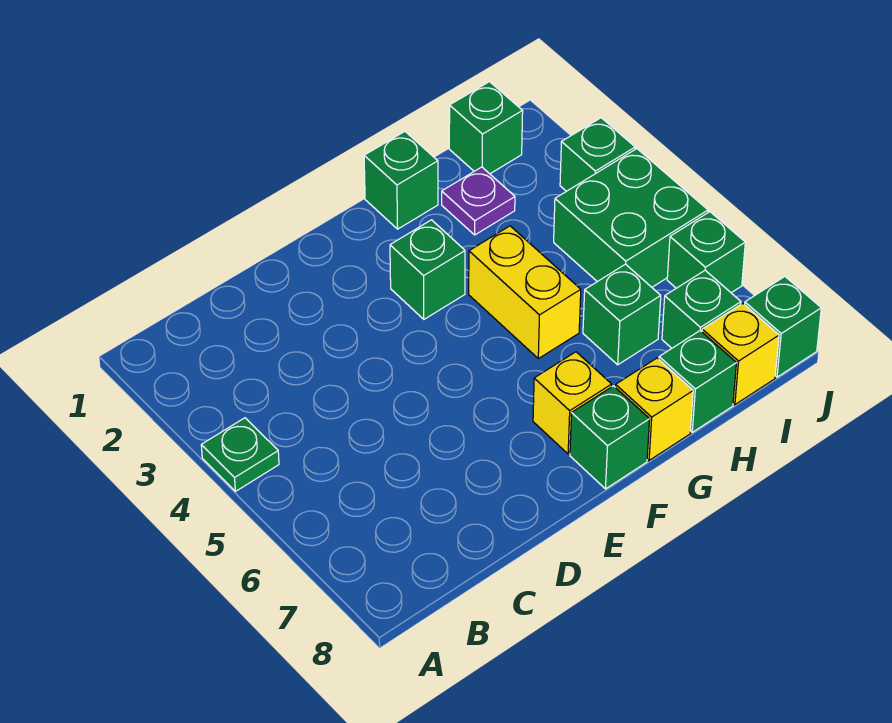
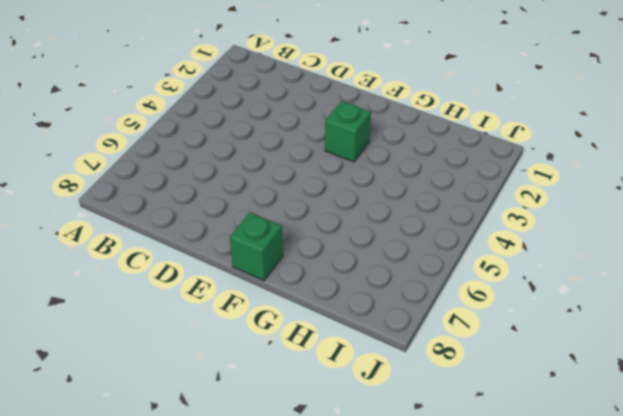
none -> green plate A4 level 1
none -> yellow brick F7 level 1
none -> green brick G1 level 1

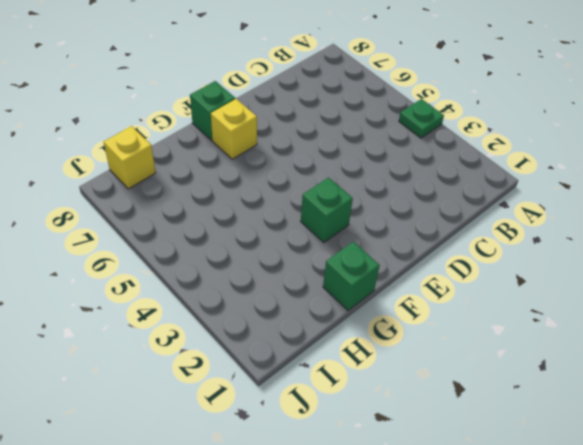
none -> yellow brick G4:G5 level 1
none -> yellow brick G8 level 1
none -> purple plate H2 level 1

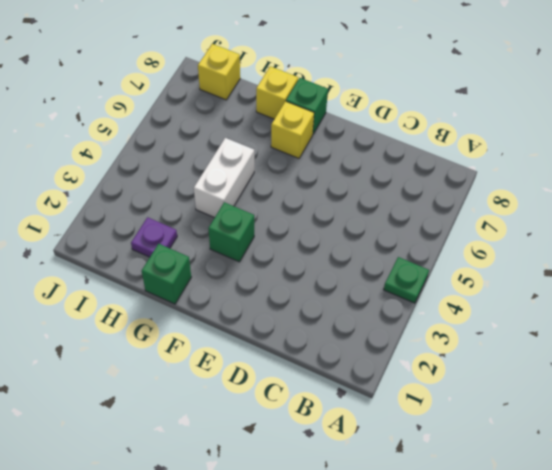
white brick G4:G5 level 1 -> yellow brick G4:G5 level 1
none -> green brick H6 level 1
none -> green brick H8 level 1
none -> green brick I1 level 1

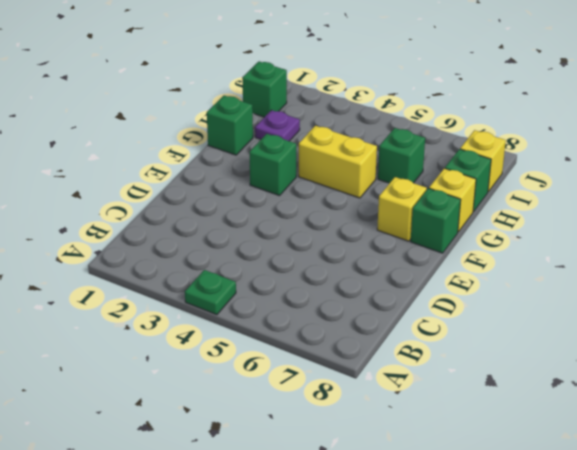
none -> green brick I4:J5 level 1
none -> green brick I7 level 1
none -> green brick J3 level 1

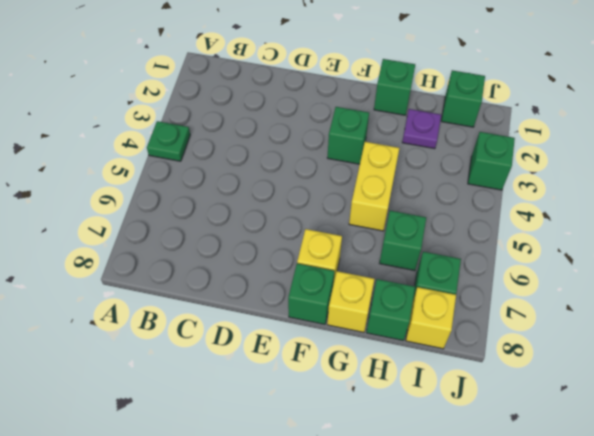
none -> green brick I4:J5 level 1
none -> green brick J6 level 1
none -> green brick J8 level 1

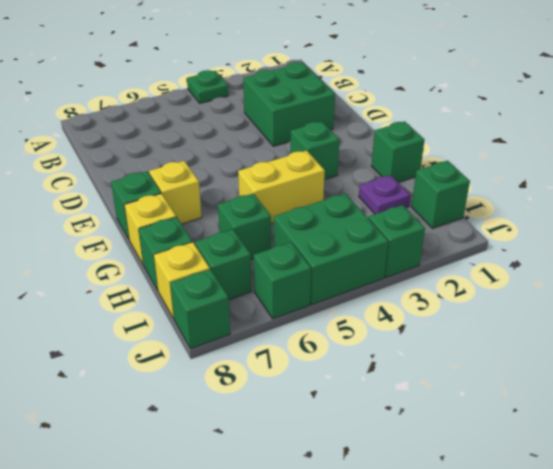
green brick C2:D3 level 1 -> none

